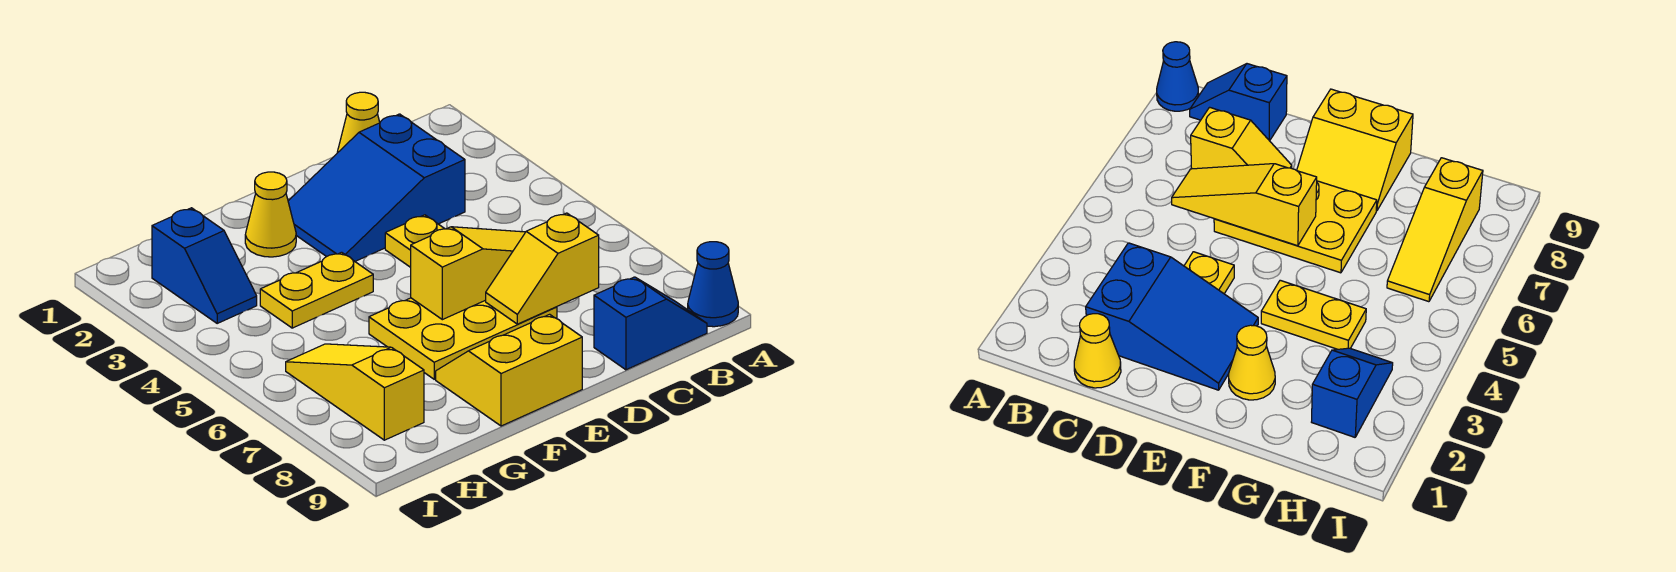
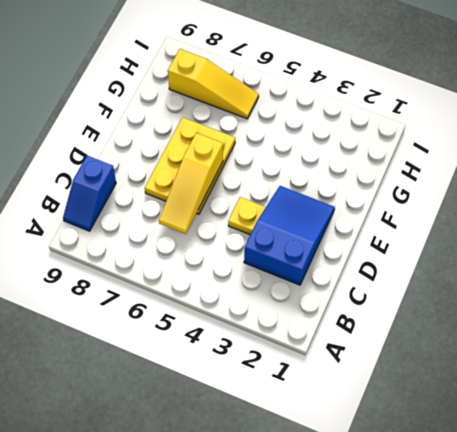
none -> blue cone A9 level 1
none -> yellow cone C1 level 1
none -> yellow slope E8:F9 level 1 top 9

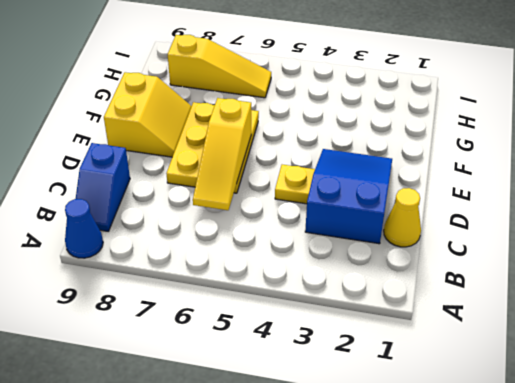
none -> yellow cone F2 level 1
none -> yellow plate F4:G4 level 1
none -> blue slope H2:H3 level 1 top 2

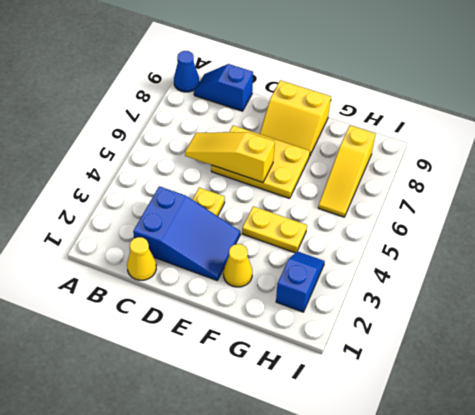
none -> yellow slope C7:D7 level 2 top C

